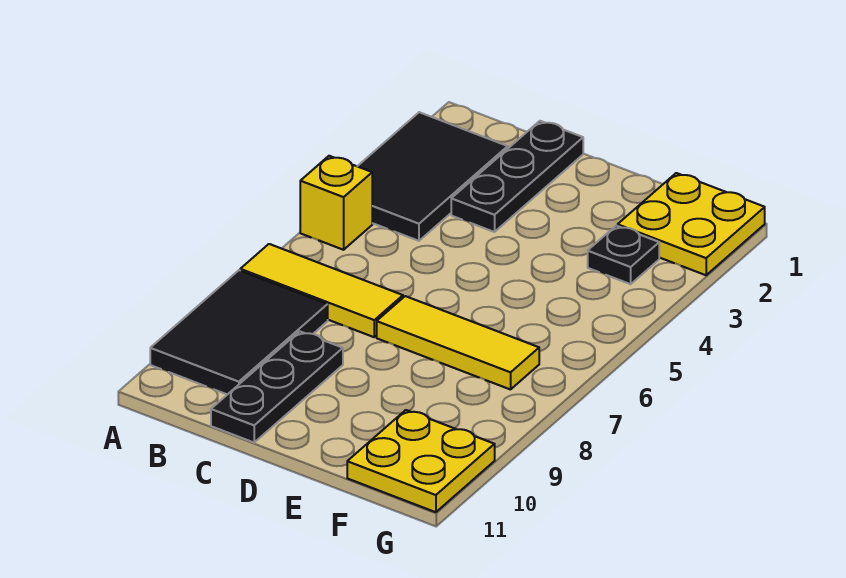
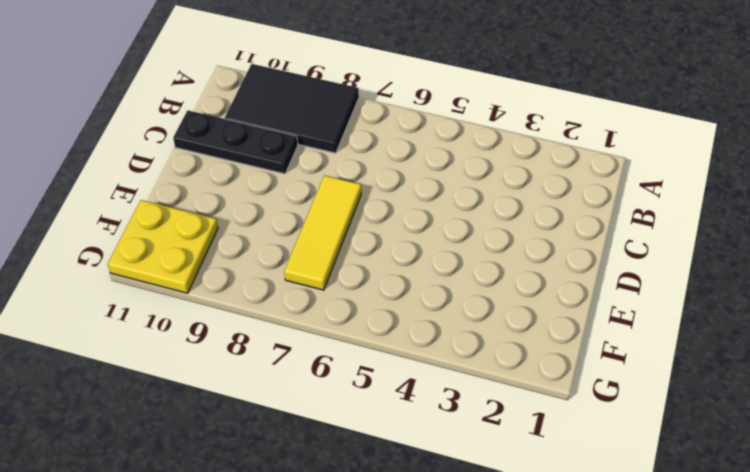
none -> black tile A2:B4 level 1
none -> yellow brick A5 level 1

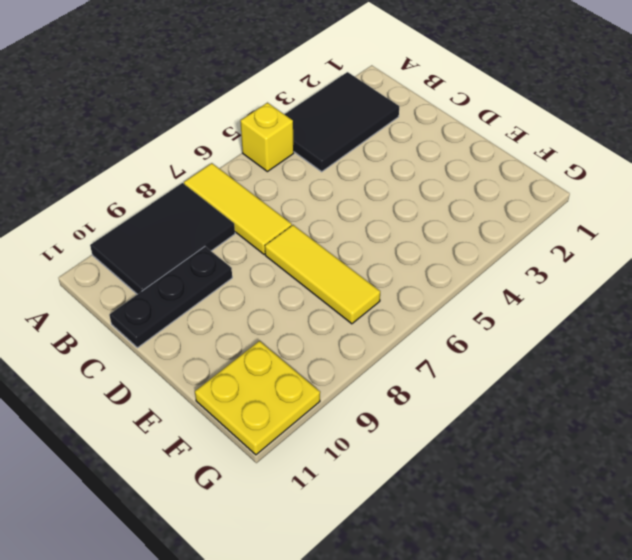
none -> black plate C1:C3 level 1
none -> yellow plate F1:G2 level 1

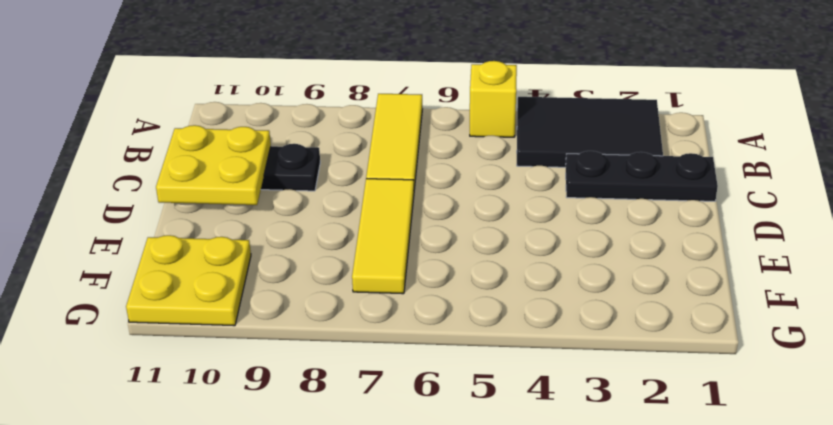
yellow plate C10:D11 level 2 -> yellow plate F1:G2 level 1
none -> black tile A8:B10 level 1
none -> black plate F3 level 1

